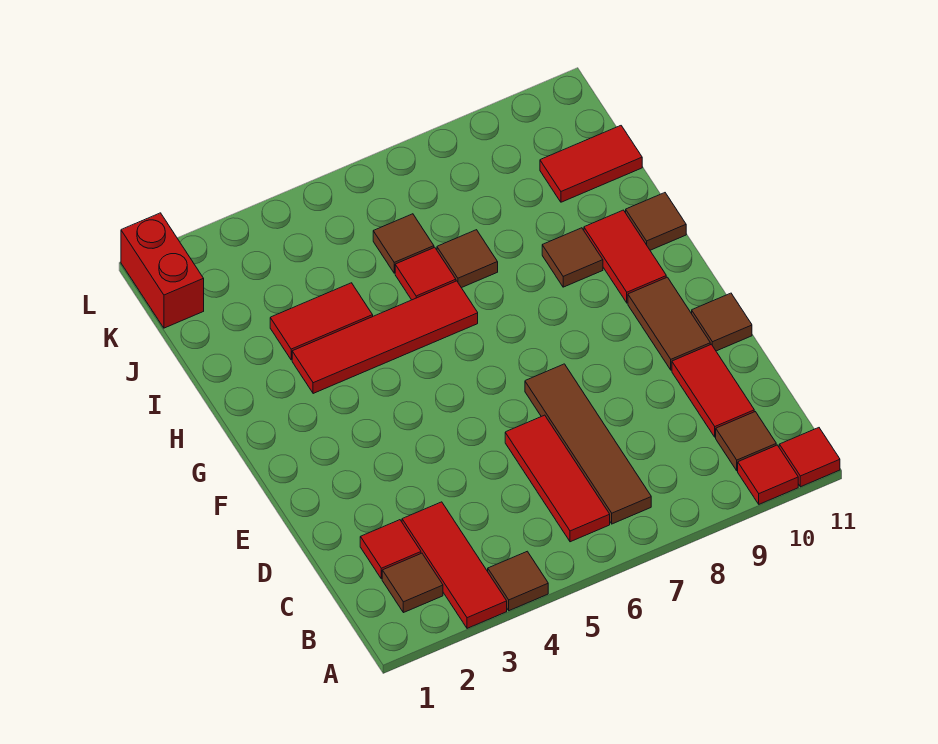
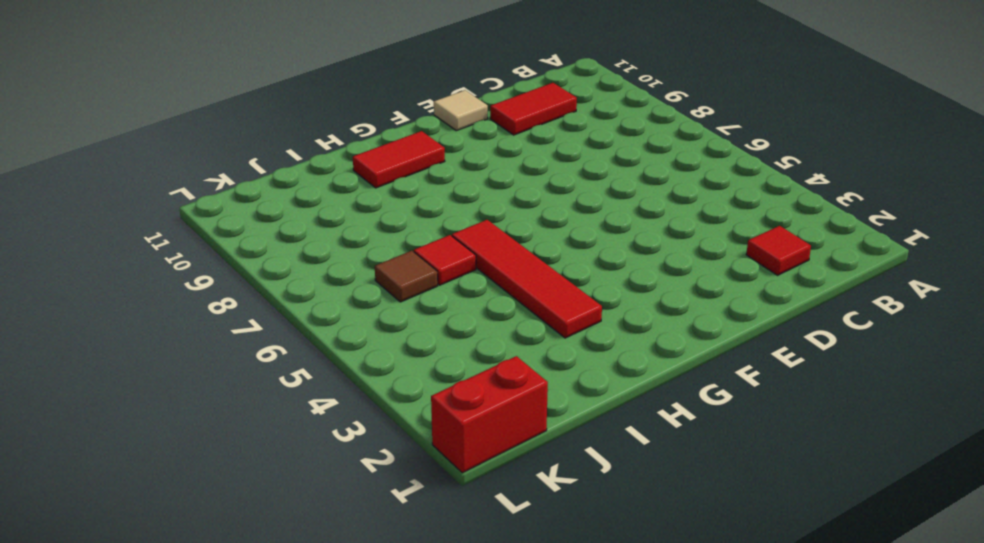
tan tile E11 level 1 -> brown tile E11 level 1
none -> red tile A3:C3 level 1
none -> brown tile A4 level 1
none -> red tile A10 level 1

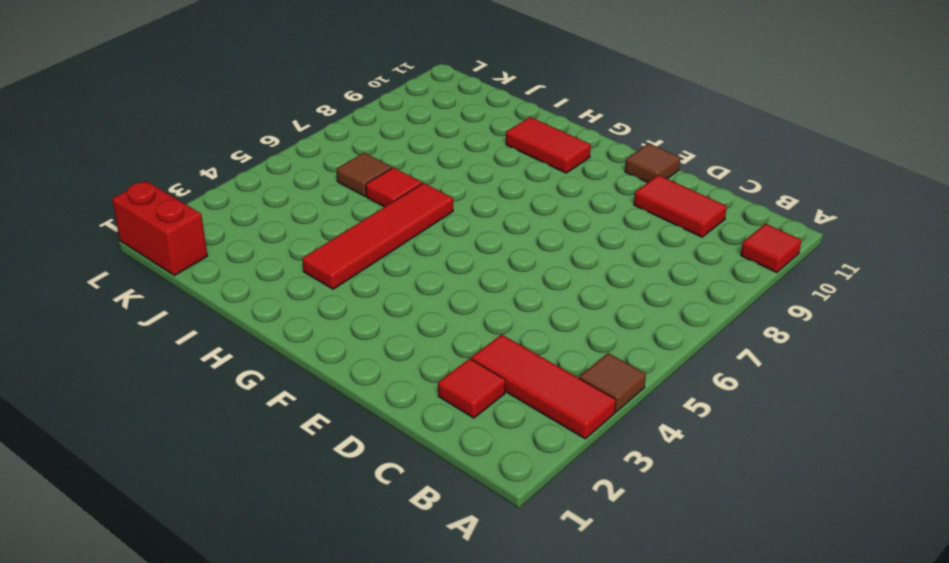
none -> red tile A11 level 1
none -> brown tile B2 level 1
none -> red tile B6:D6 level 1

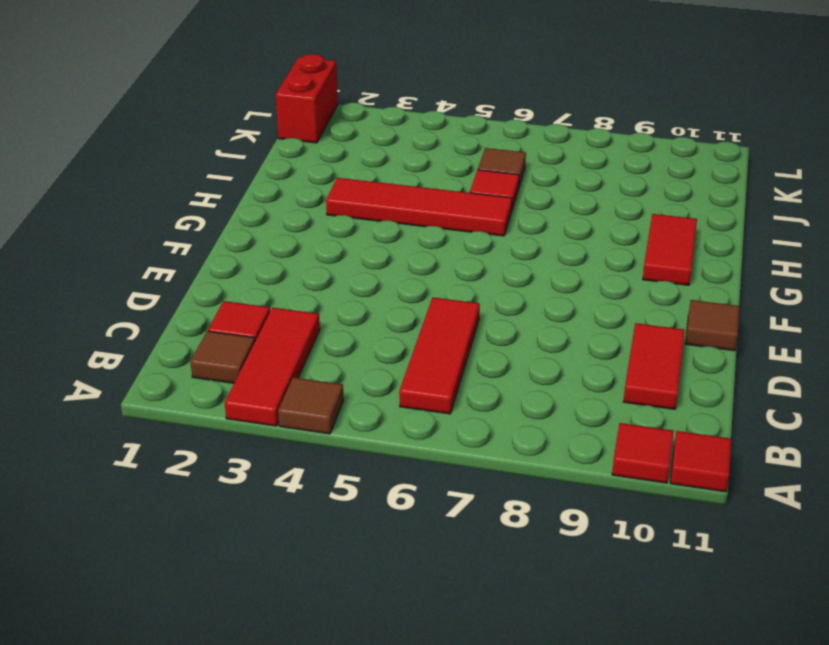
none -> brown tile B7:E7 level 1
none -> brown tile B10 level 1
none -> brown tile E10:F10 level 1

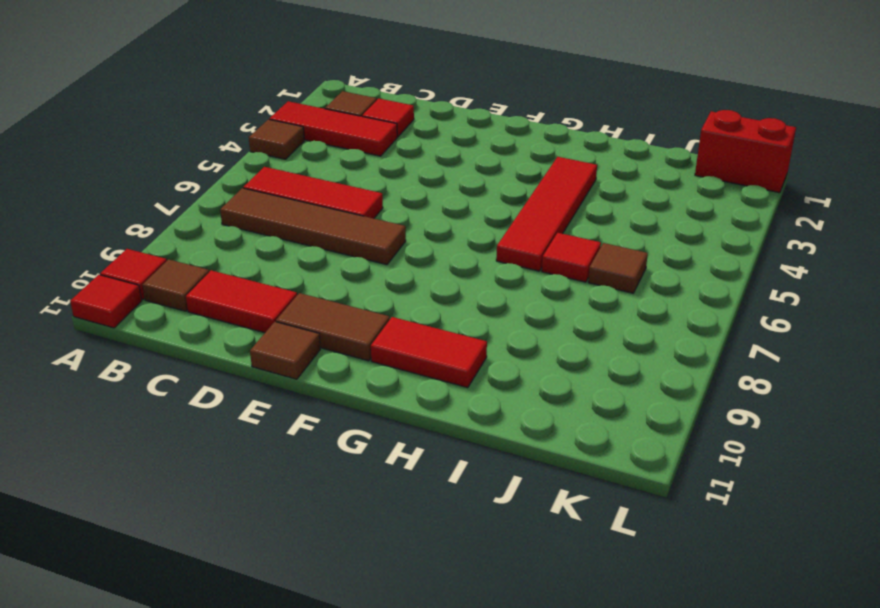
none -> brown tile H9 level 1
none -> brown tile H11 level 1
none -> red tile I3:I4 level 1

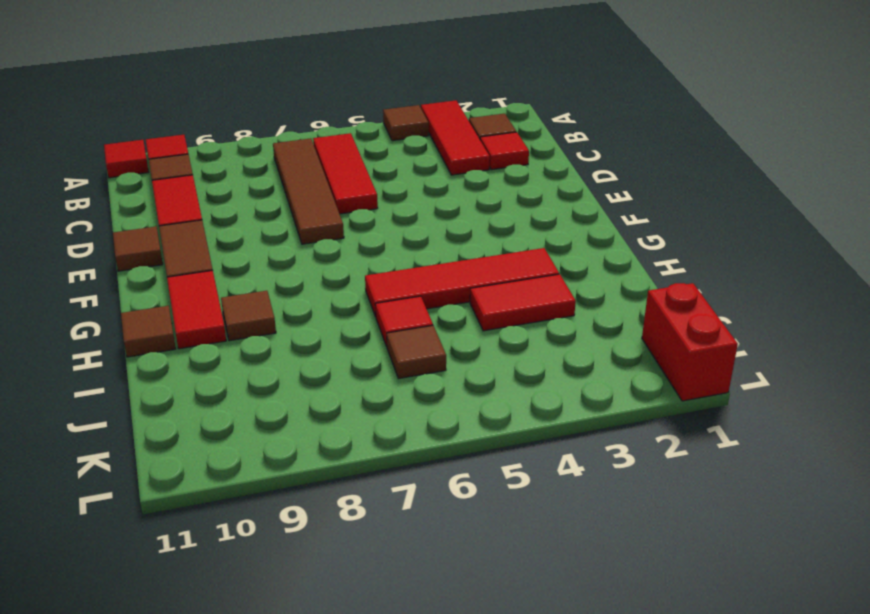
none -> brown tile I7 level 1
none -> red tile J10:J11 level 1

